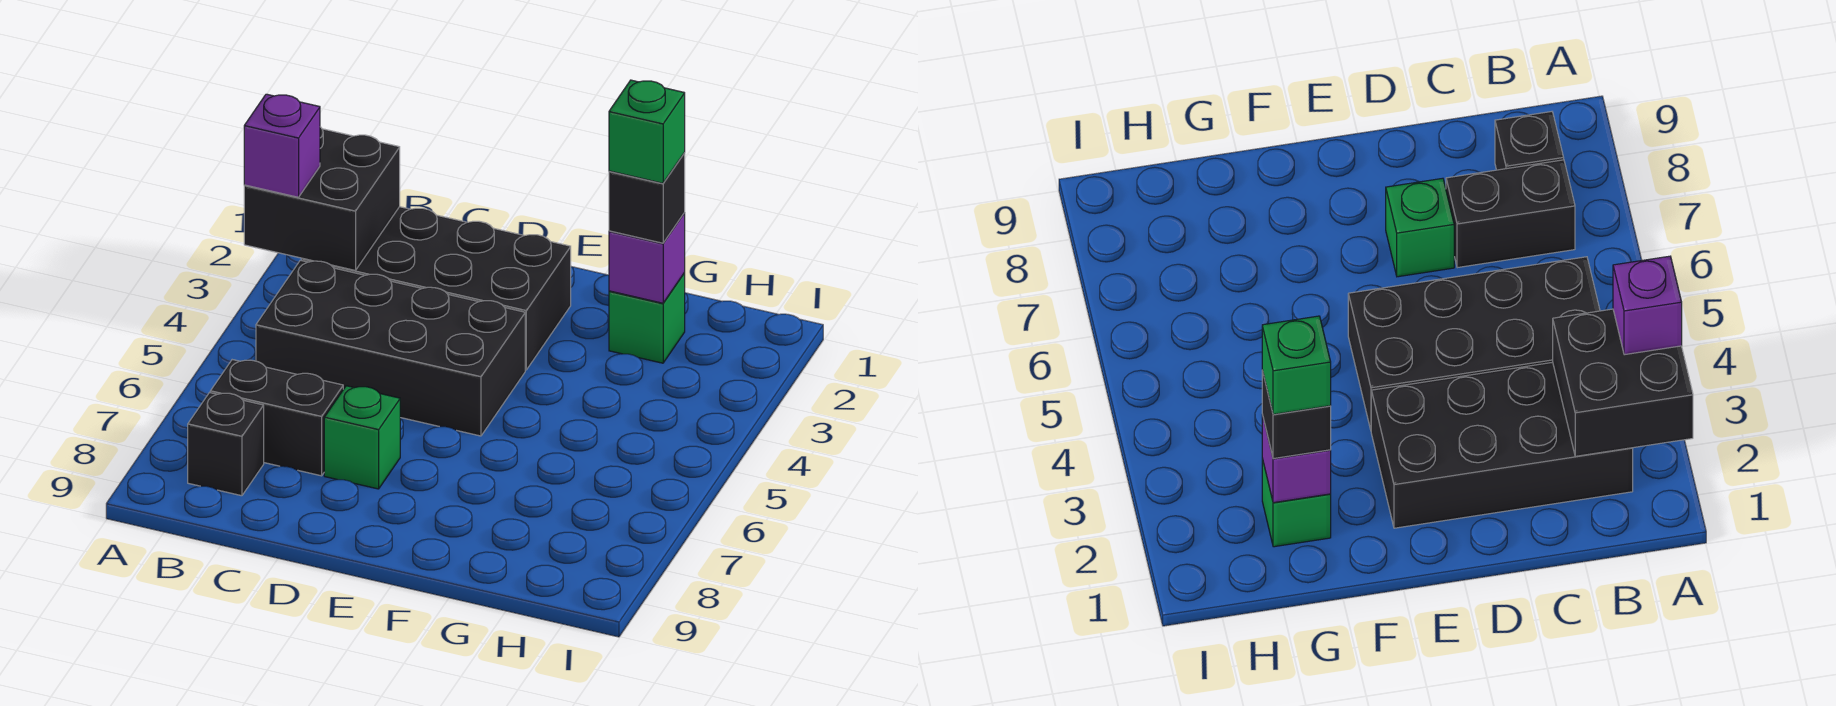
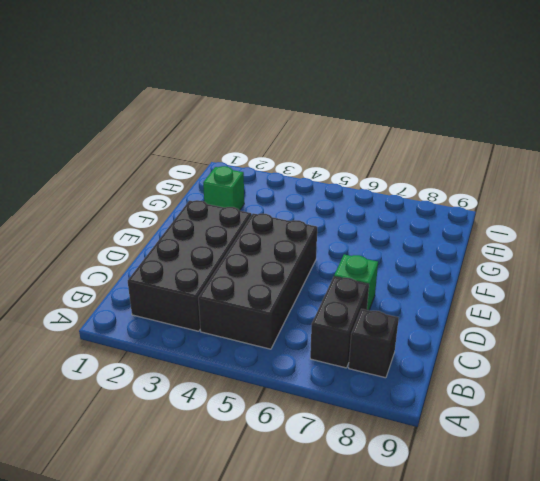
none -> black brick A2:B3 level 2
none -> purple brick G2 level 2

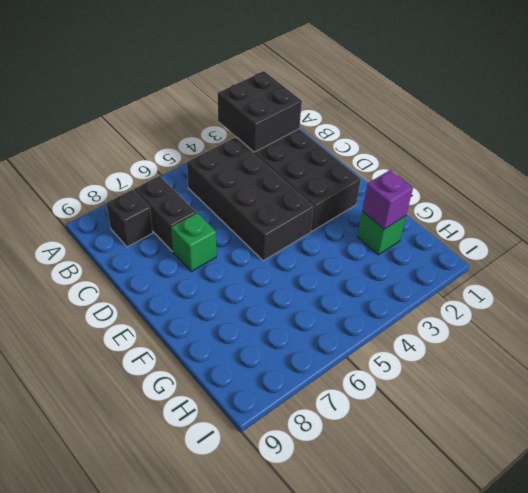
none -> purple brick A3 level 3
none -> black brick G2 level 3

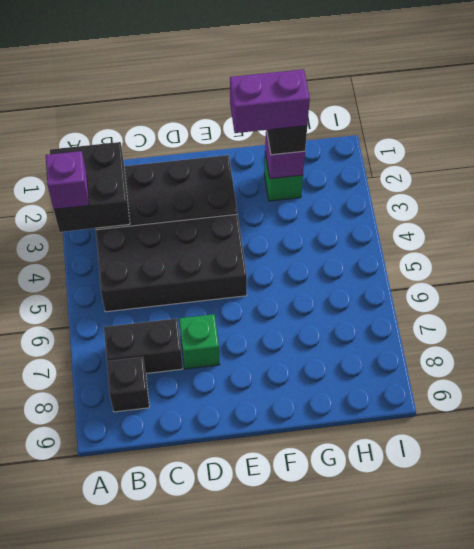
purple brick F2:G2 level 4 -> green brick G2 level 4

